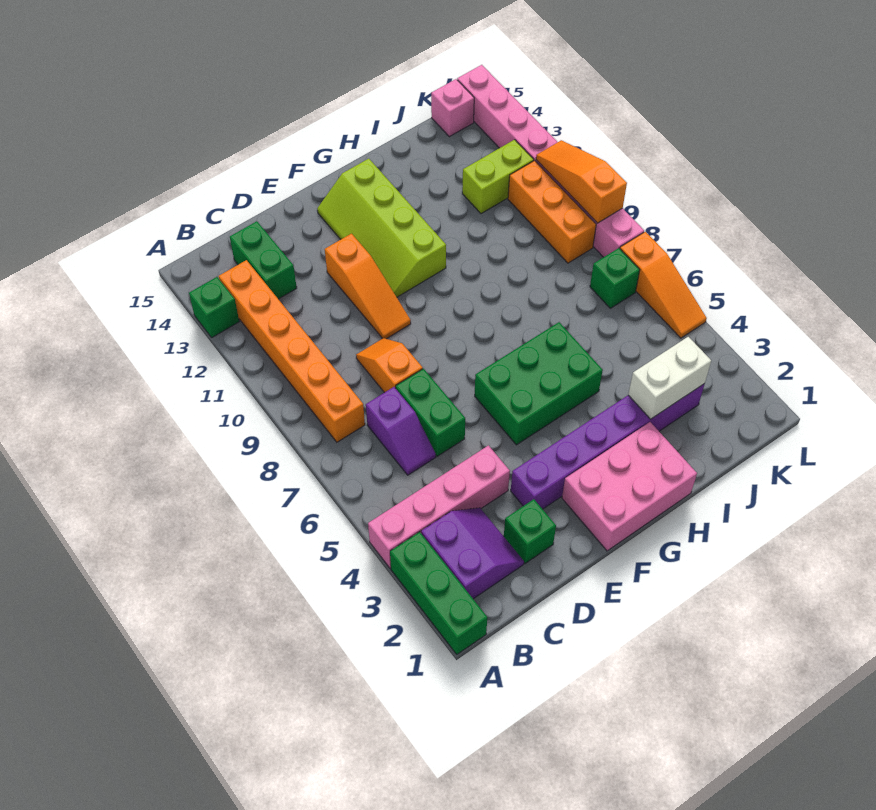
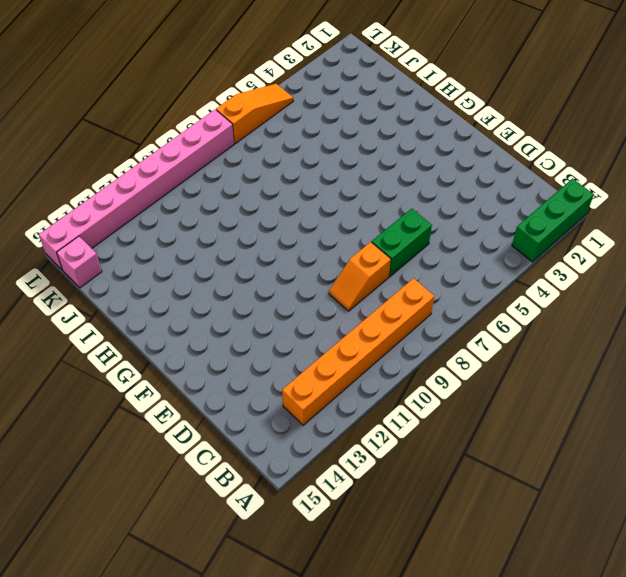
none -> pink brick A4:D4 level 1
none -> green brick A13 level 1
none -> purple slope B2:C3 level 1 top B

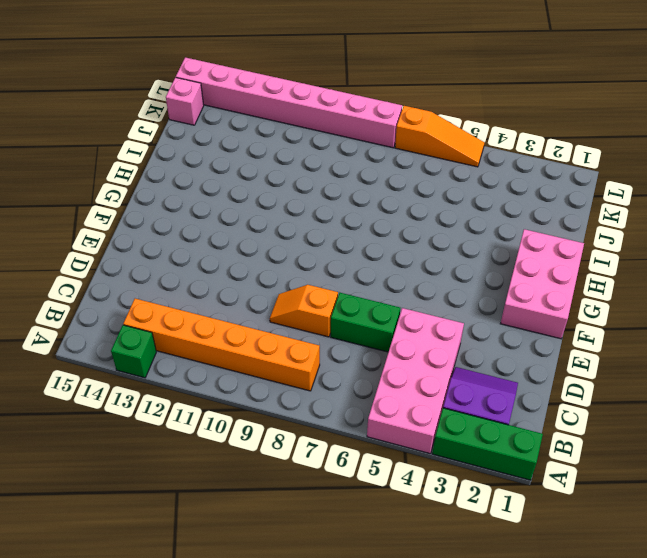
pink brick A4:D5 level 1 -> pink brick A4:D4 level 1
none -> purple slope C6:C7 level 1 top 7
none -> green brick C13:C14 level 1
none -> green brick D2 level 1

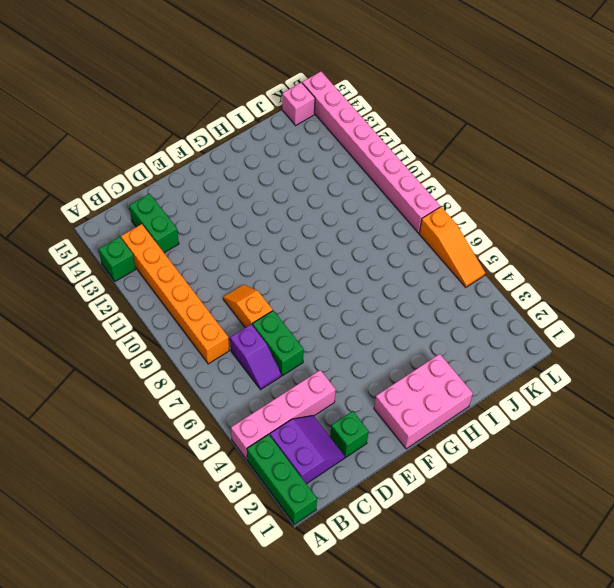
none -> purple brick E3:J3 level 1
none -> orange slope E10:E12 level 1 top 12
none -> green brick F5:H6 level 1

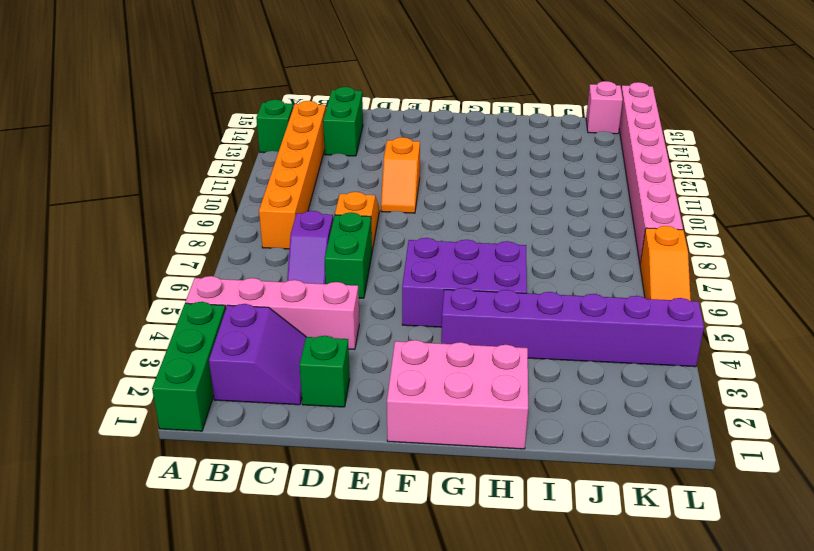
orange slope E10:E11 level 1 top 11 -> orange slope E10:E12 level 1 top 12
purple brick F5:H6 level 1 -> green brick F5:H6 level 1
purple brick G4:L4 level 1 -> purple brick E3:J3 level 1
none -> lime slope F11:G14 level 1 top G
none -> lime brick J12:K12 level 1
none -> green brick K7 level 1

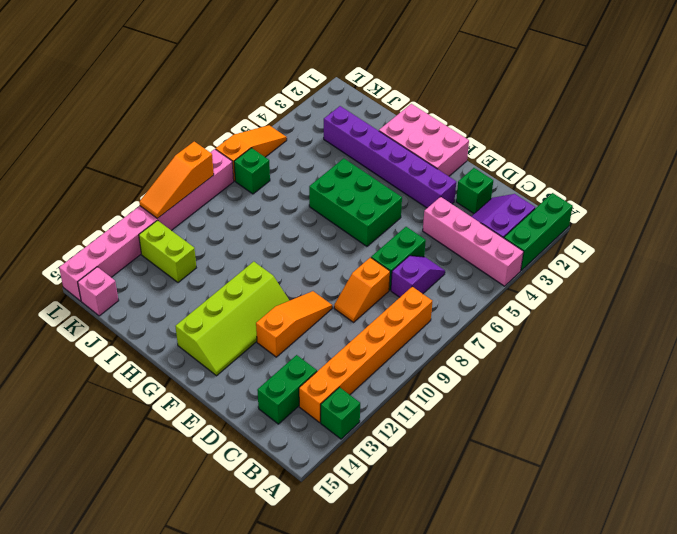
none -> orange brick K9:K11 level 1
none -> white brick I3:J3 level 2

